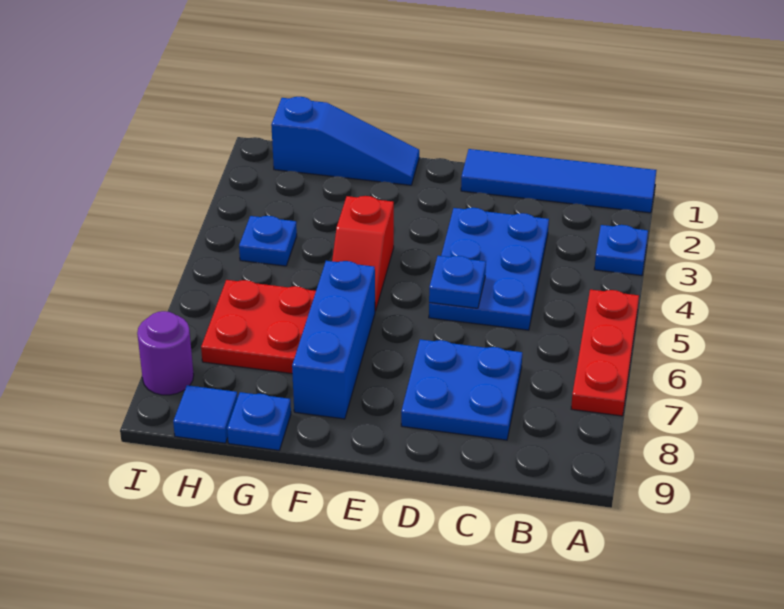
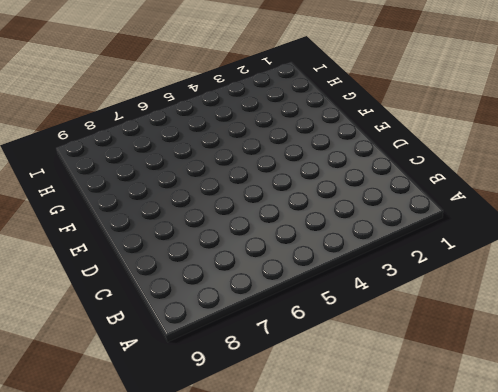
none -> blue tile A1:D1 level 1
none -> blue plate A3 level 1
none -> red plate A5:A7 level 1

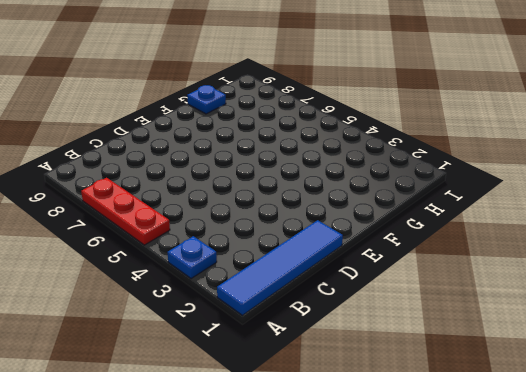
none -> blue plate C3:D5 level 1
none -> blue plate C7:D8 level 1
none -> blue slope F1:H1 level 1 top H

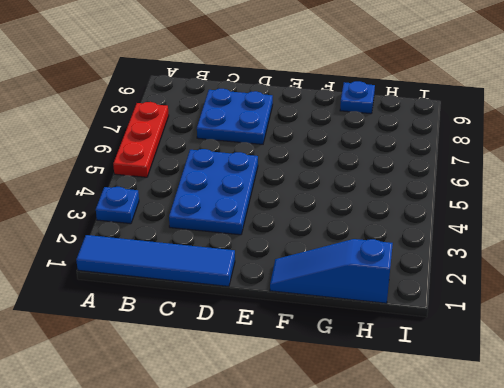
none -> red slope F4:F5 level 1 top 4
none -> blue brick F6:F8 level 1
none -> red plate G6:H7 level 1

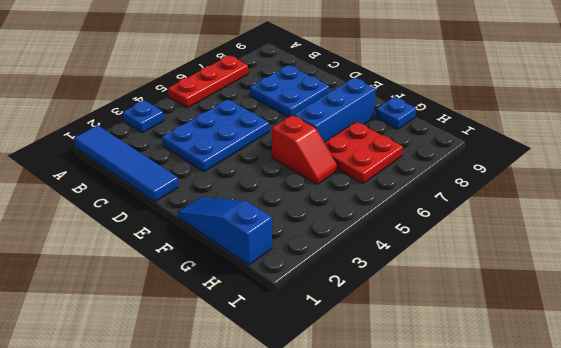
red slope F5:G5 level 1 top F -> red slope F4:F5 level 1 top 4
none -> blue plate H4 level 1
none -> blue tile H9 level 1
none -> purple round brick I8 level 1

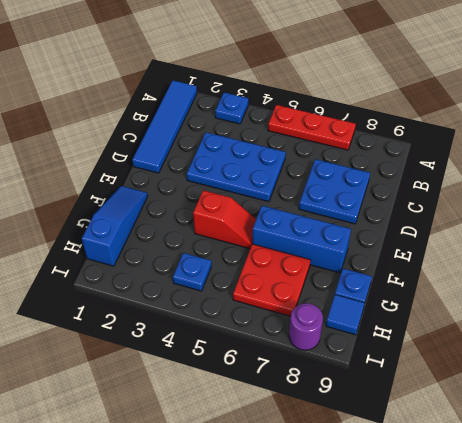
none -> blue plate D5 level 2

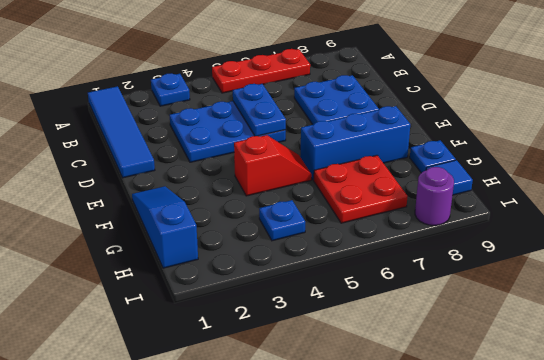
blue plate C5:D5 level 2 -> blue plate D5 level 2

